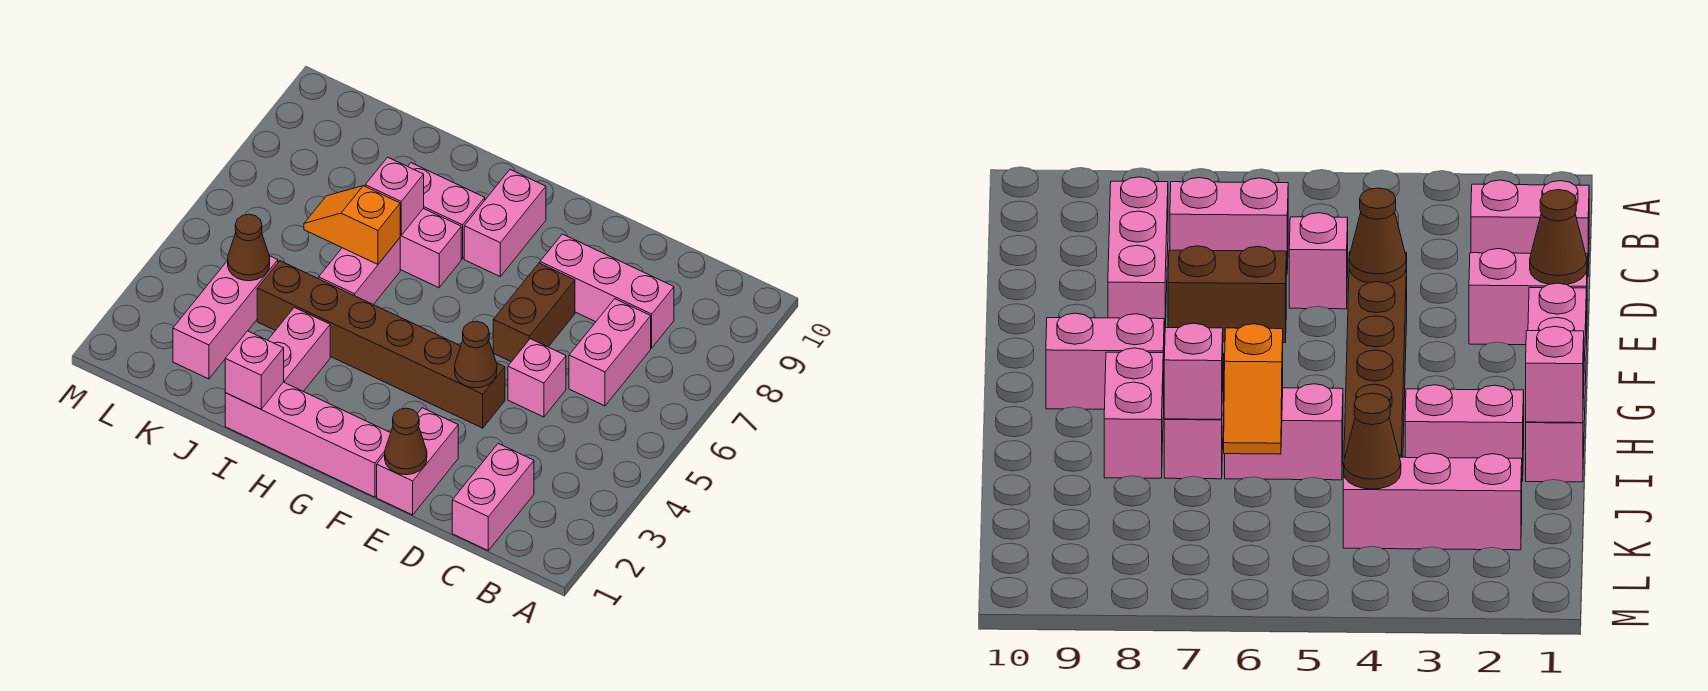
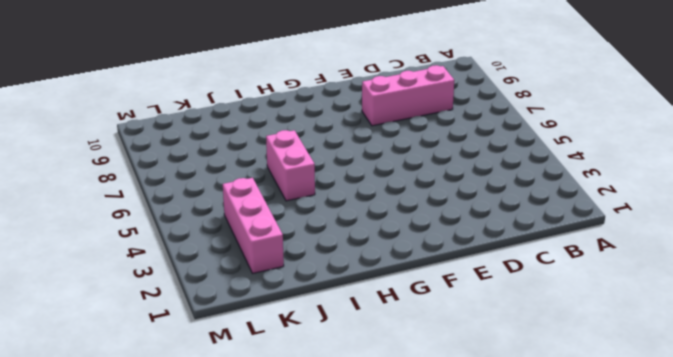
none -> pink brick C1:C2 level 1
none -> pink brick C6:C7 level 1
none -> pink brick D5 level 1

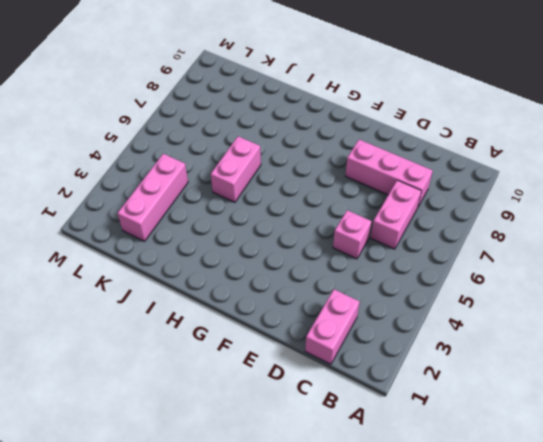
none -> pink brick E1:E2 level 1
none -> brown brick E4:J4 level 1
none -> brown brick E6:E7 level 1

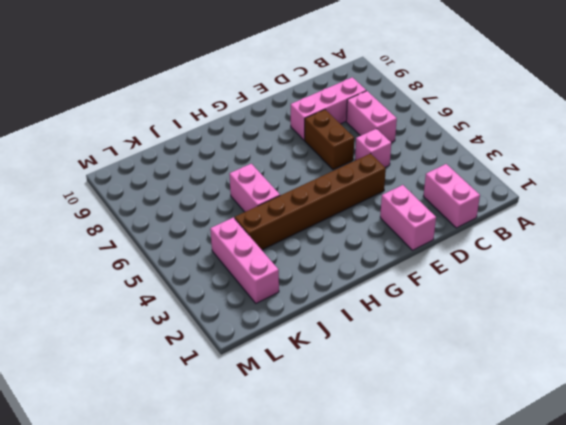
none -> pink brick F1:I1 level 1
none -> pink brick G8:G9 level 1
none -> pink brick H7:I7 level 1

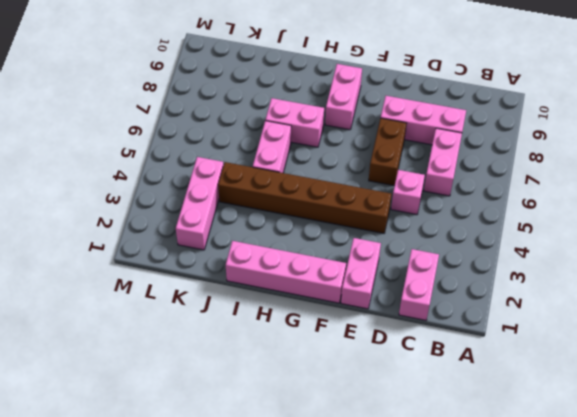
none -> pink brick H8:I8 level 1
none -> pink brick I2:I3 level 1
none -> brown cone E1 level 2

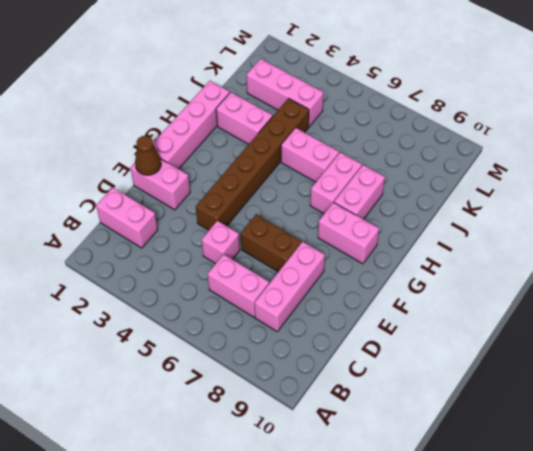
none -> brown cone E4 level 2
none -> pink brick I1 level 2
none -> orange slope I6:J6 level 2 top I

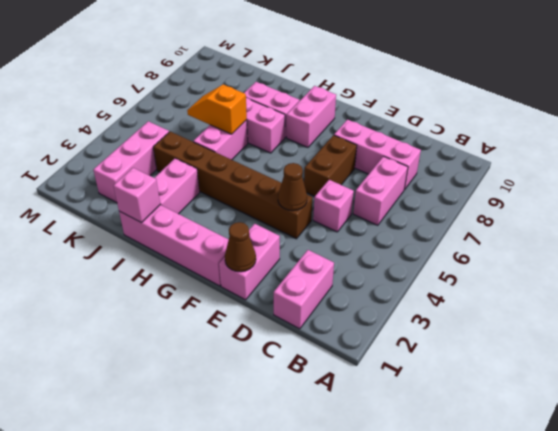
none -> pink brick I7 level 2
none -> brown cone K4 level 2

